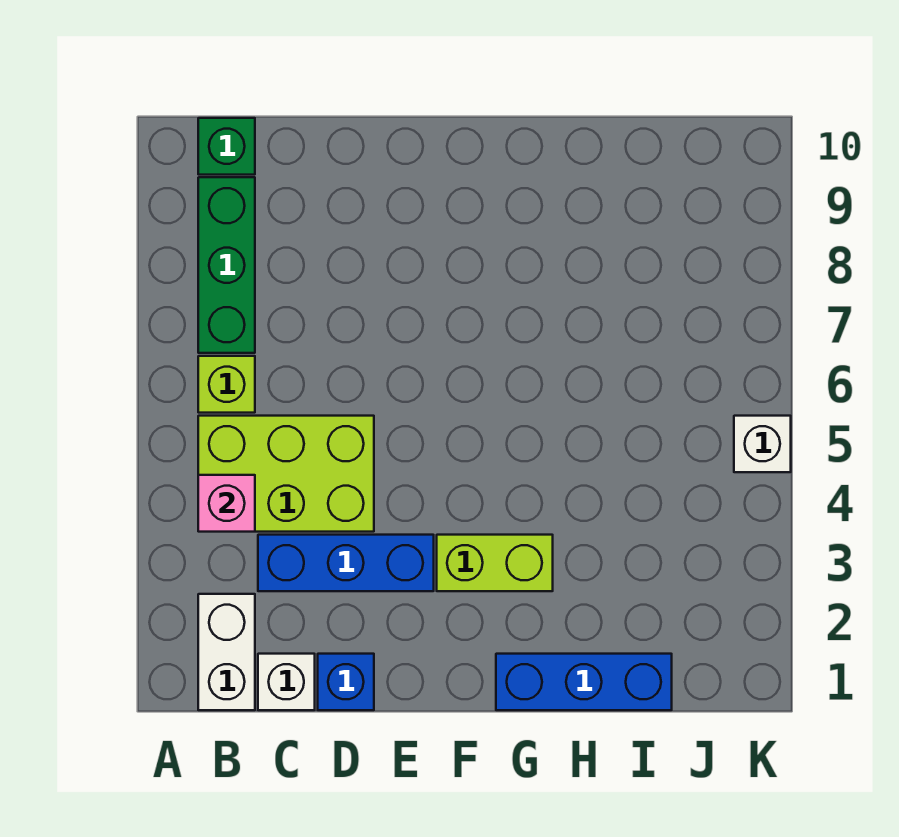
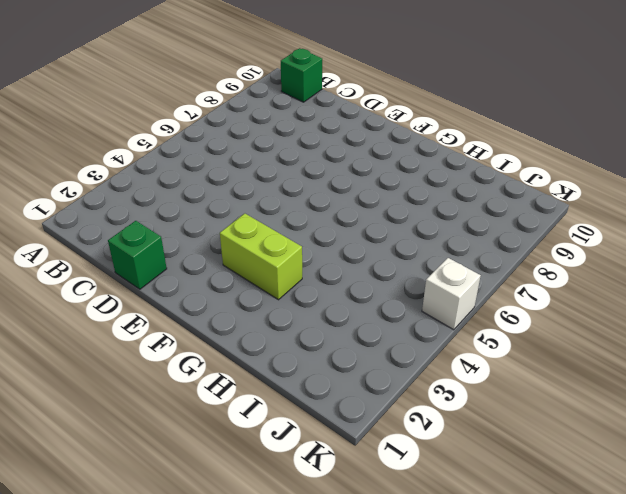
green brick D1 level 1 -> blue brick D1 level 1
none -> white brick B1:B2 level 1
none -> lime brick B4:D5 level 1
none -> lime brick B6 level 1

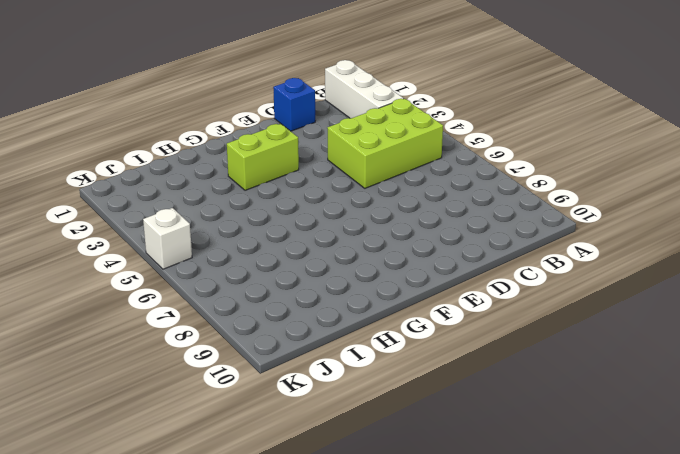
white brick B1:B3 level 1 -> white brick B1:B2 level 1
none -> lime brick B6 level 1
none -> green brick B7:B9 level 1
none -> green brick B10 level 1

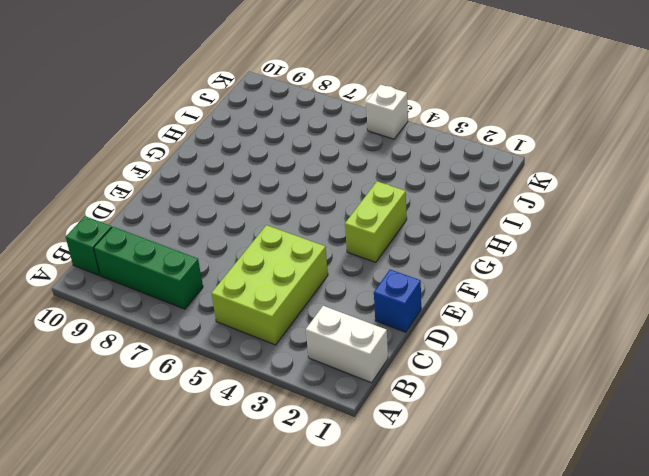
none -> lime brick B6 level 1
none -> white brick C1 level 1
none -> blue brick C3:E3 level 1

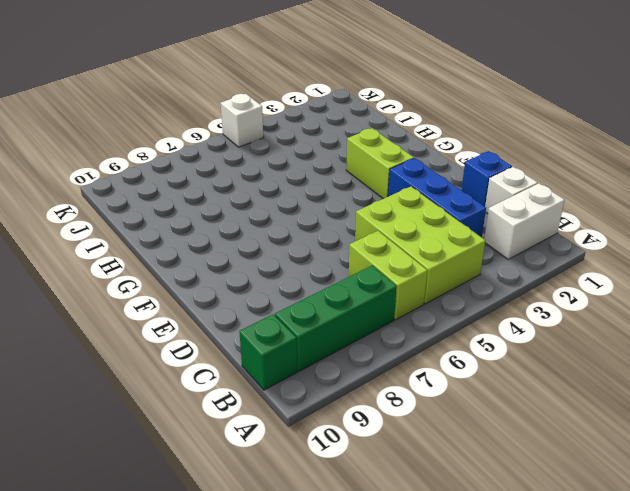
lime brick B6:C6 level 1 -> lime brick B6 level 1
none -> blue brick G1:I1 level 1
none -> pink brick B4 level 2

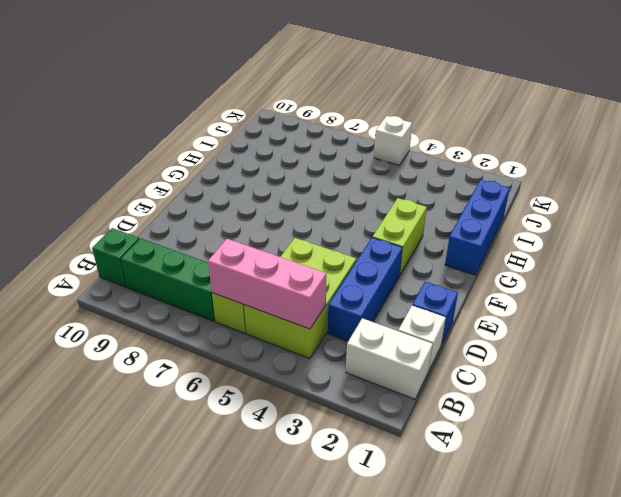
pink brick B4:B6 level 2 -> pink brick B4 level 2

